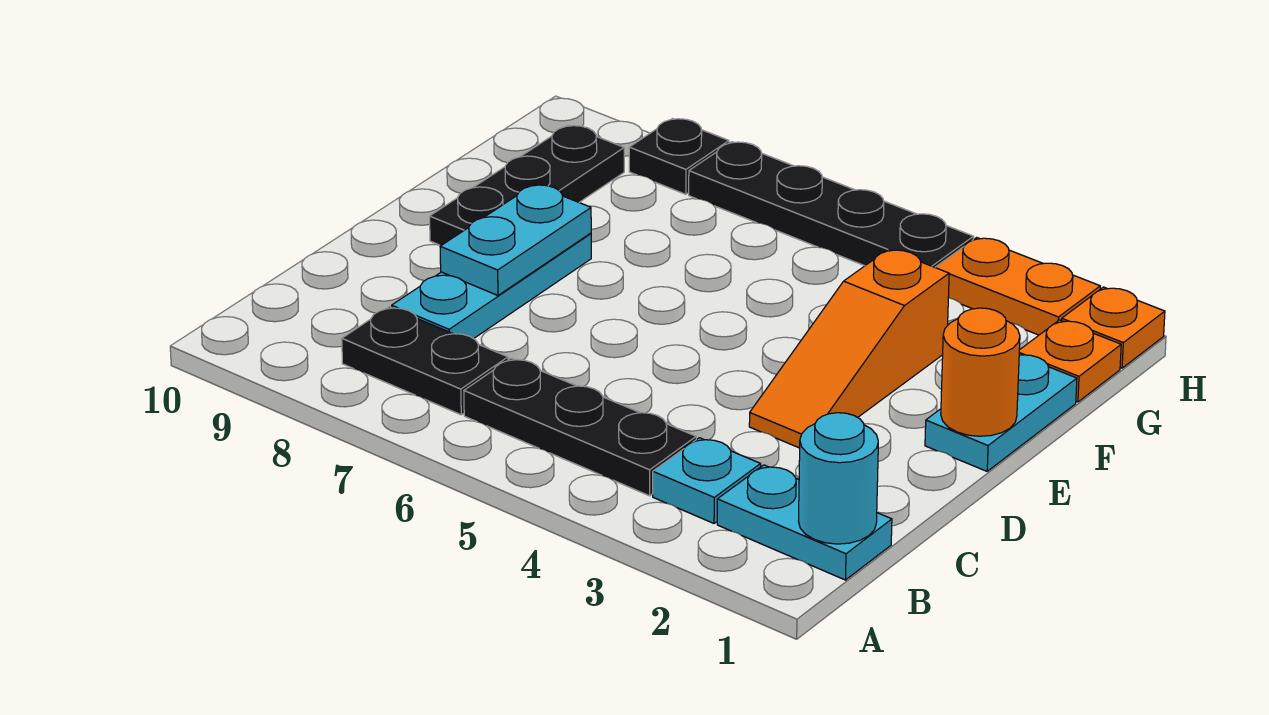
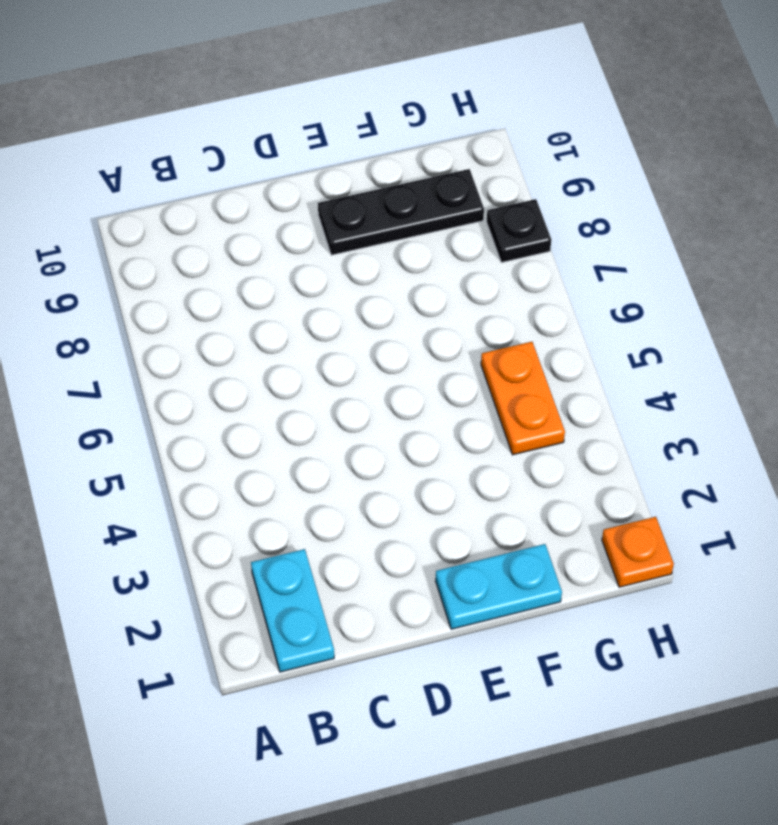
orange plate G4:G5 level 1 -> orange plate H2:H3 level 1
none -> cyan plate B3 level 1
none -> black plate B4:B6 level 1
none -> black plate B7:B8 level 1

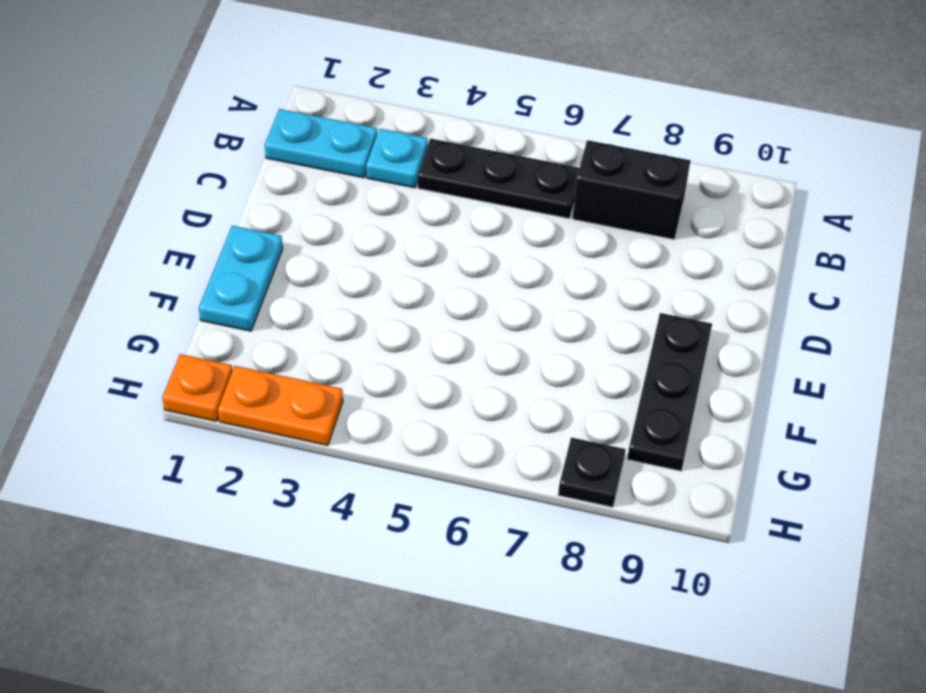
black brick B7:B8 level 1 -> black plate B7:B8 level 1
none -> cyan plate C8:E8 level 1
none -> orange slope D3:F3 level 1 top F
none -> orange plate G1 level 1

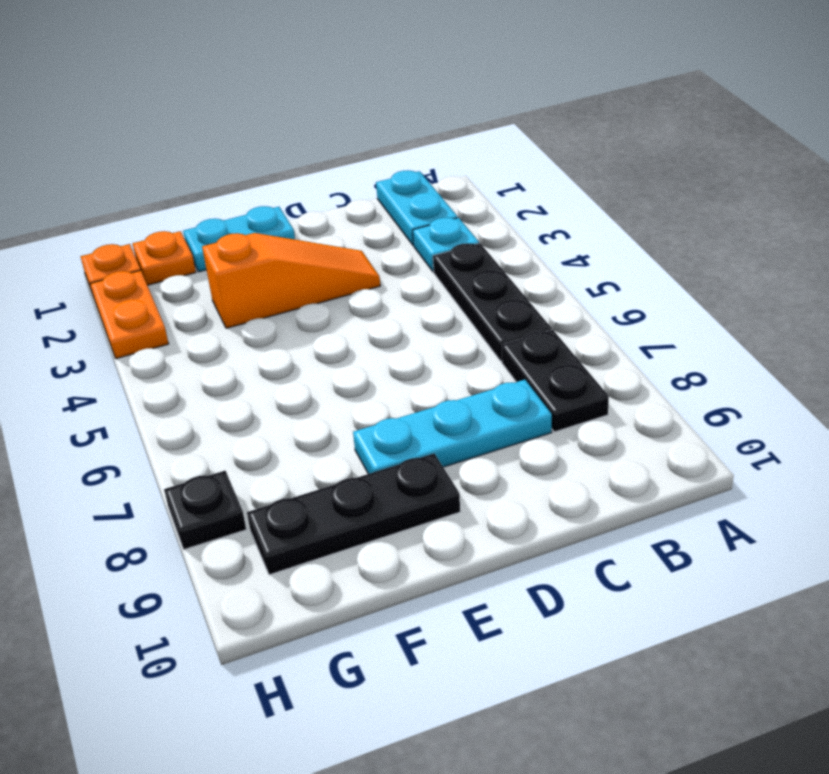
none -> black plate H4:H7 level 1
none -> cyan round brick B1 level 2
none -> cyan plate D8:E8 level 2

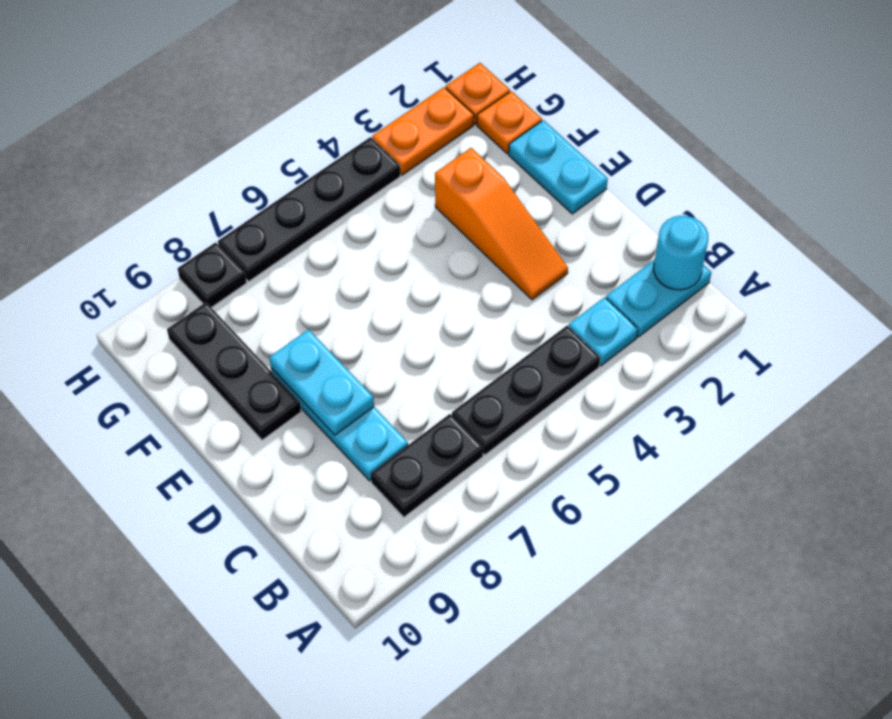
none -> orange round brick E1 level 2

